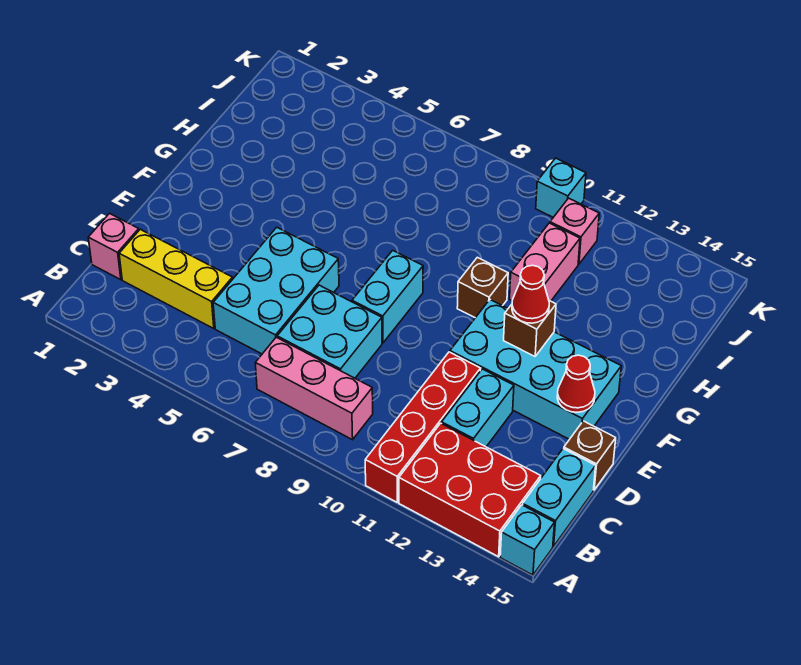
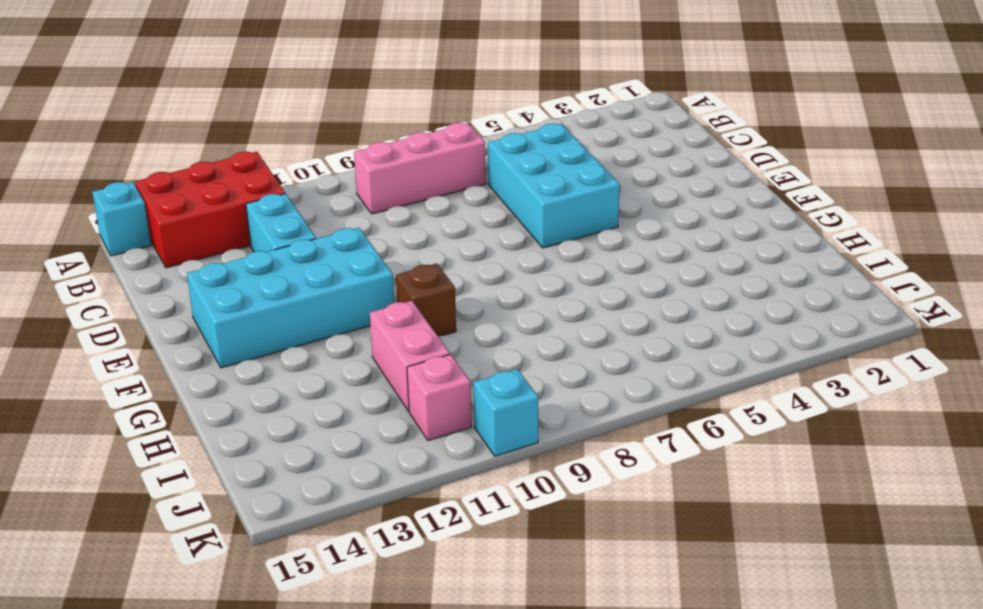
none -> red brick A11:D11 level 1
none -> cyan brick B15:C15 level 1
none -> pink brick C1 level 1

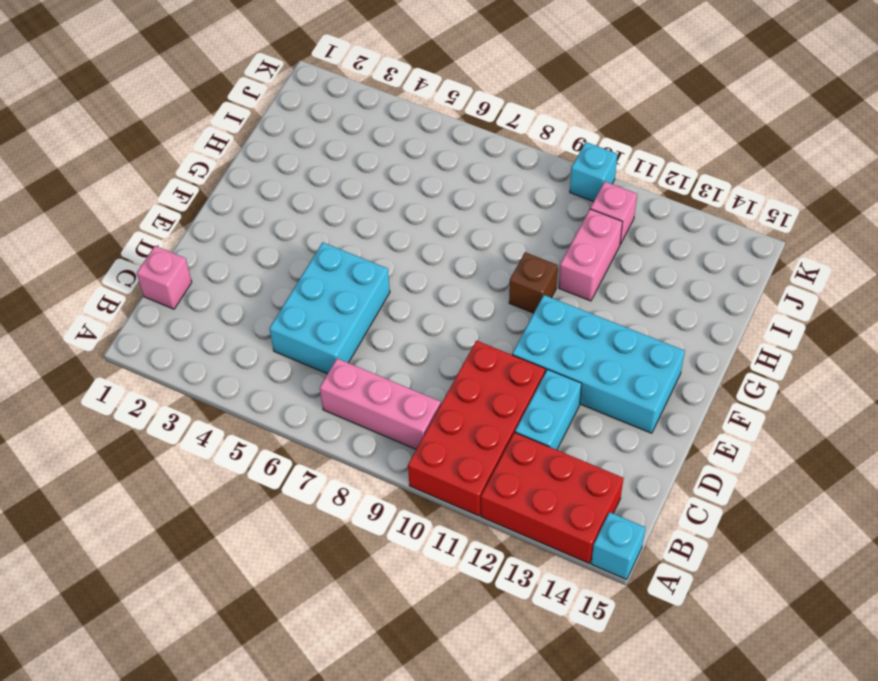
red brick A10:D11 level 1 -> red brick A11:D11 level 1
none -> cyan brick B15:C15 level 1
none -> yellow brick C2:C4 level 1
none -> cyan brick C7:D8 level 1

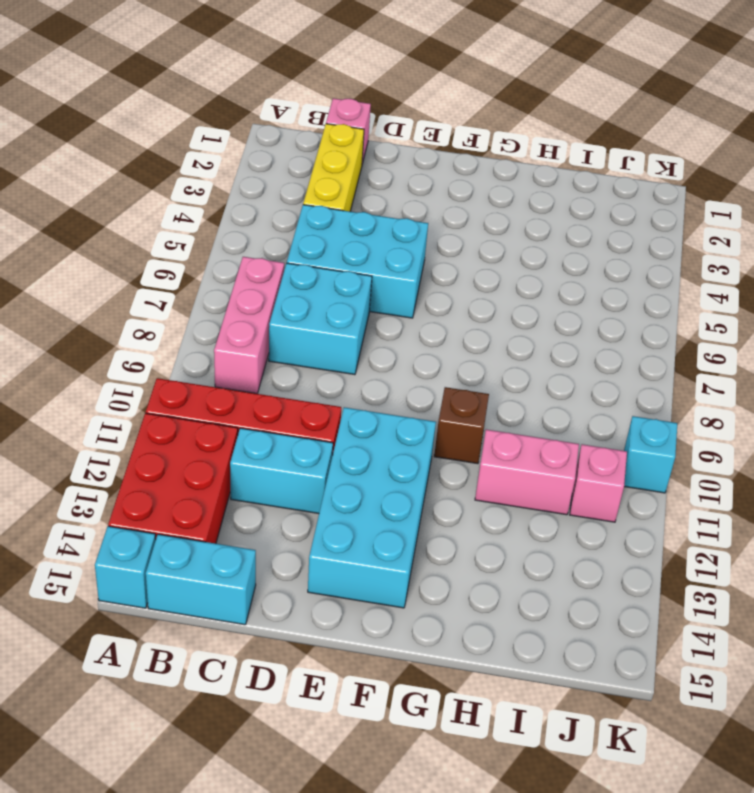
none -> brown brick D15 level 1
none -> cyan brick E8:F8 level 1
none -> red cone E14 level 2

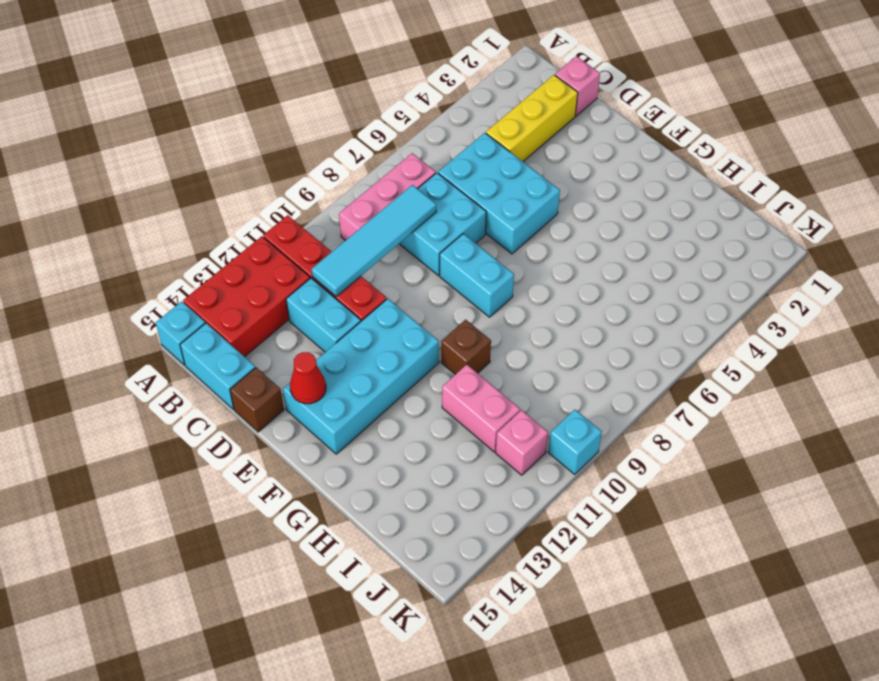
cyan tile C8:C11 level 2 -> none
none -> brown brick F12 level 2
none -> red cone F12 level 3

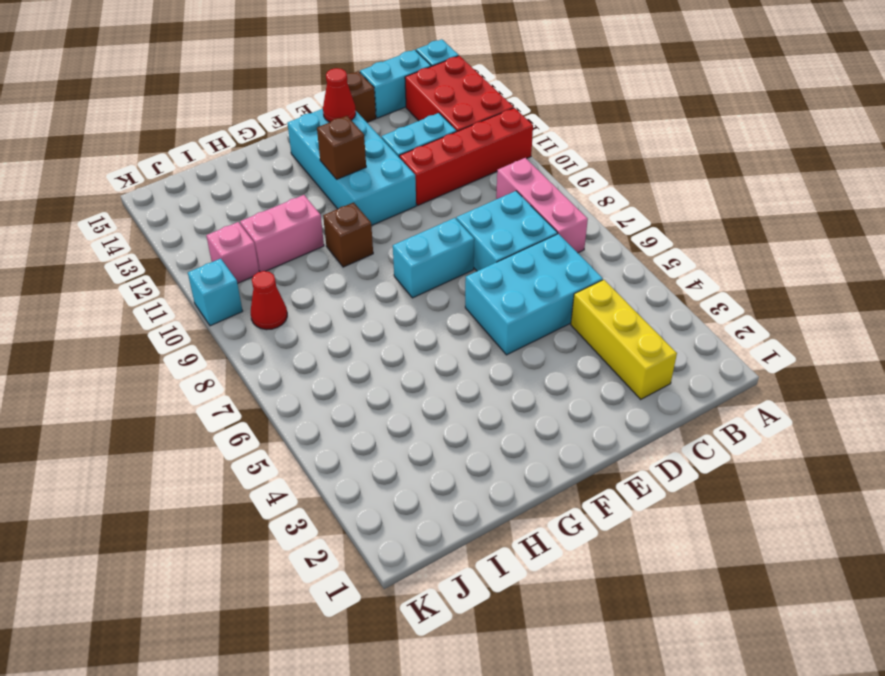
red cone J9 level 1 -> red cone F12 level 3
none -> pink brick C1 level 1

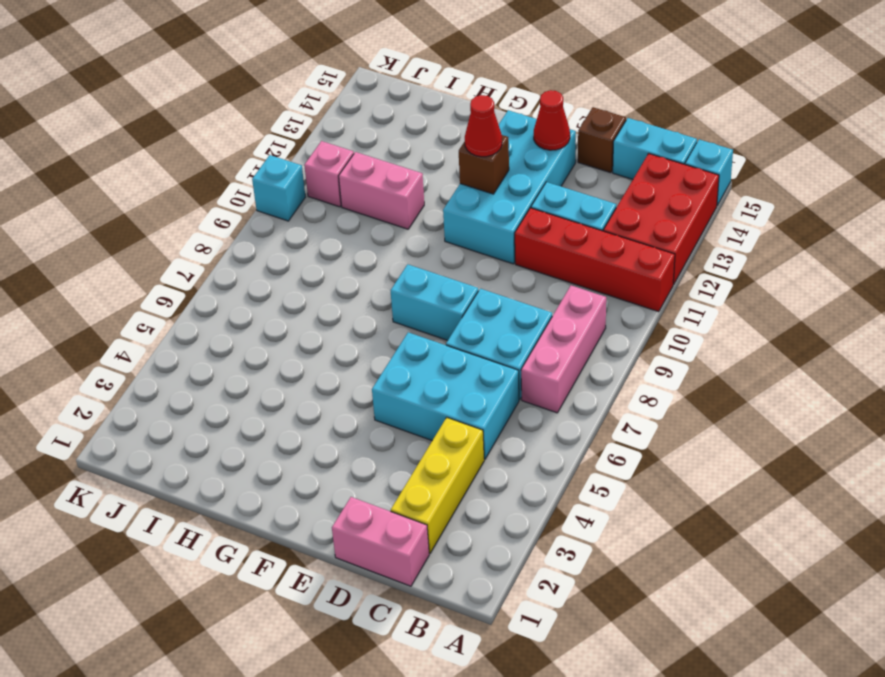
pink brick C1:D1 level 1 -> pink brick C1 level 1
none -> brown brick G10 level 1

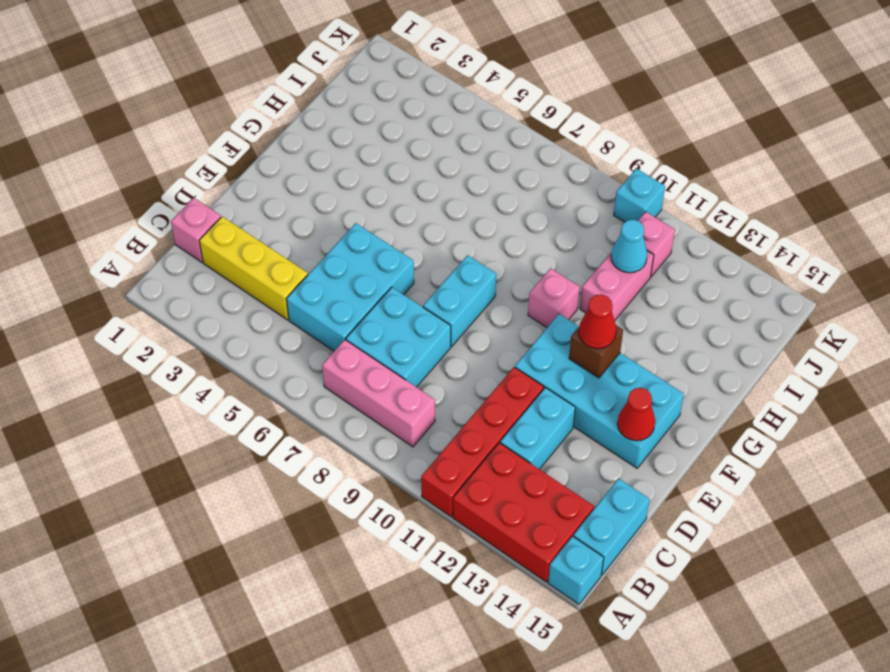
pink brick G10 level 1 -> brown brick G10 level 1
cyan cone I11 level 2 -> none
none -> brown brick D15 level 1

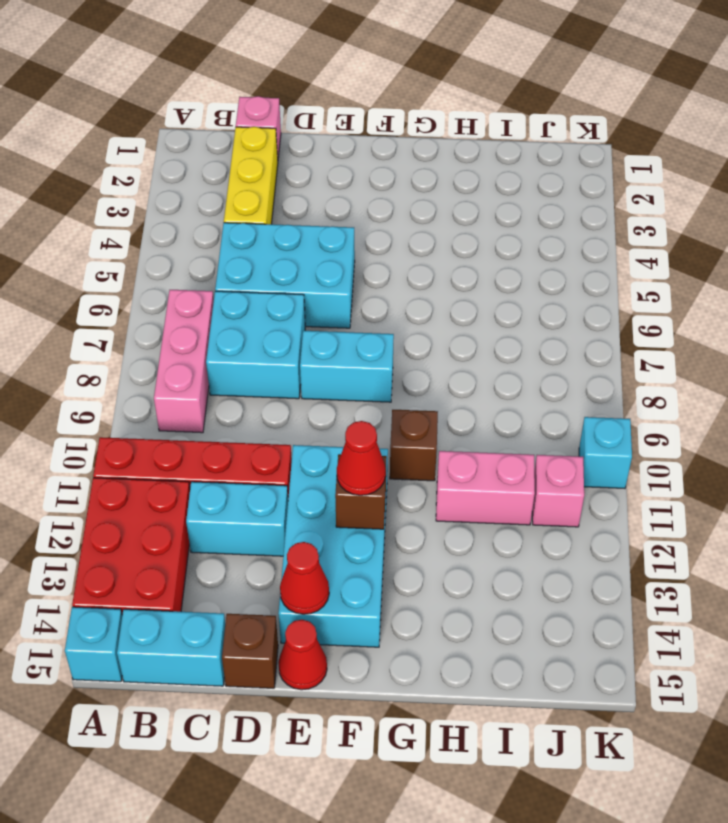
red cone E15 level 1 -> none

